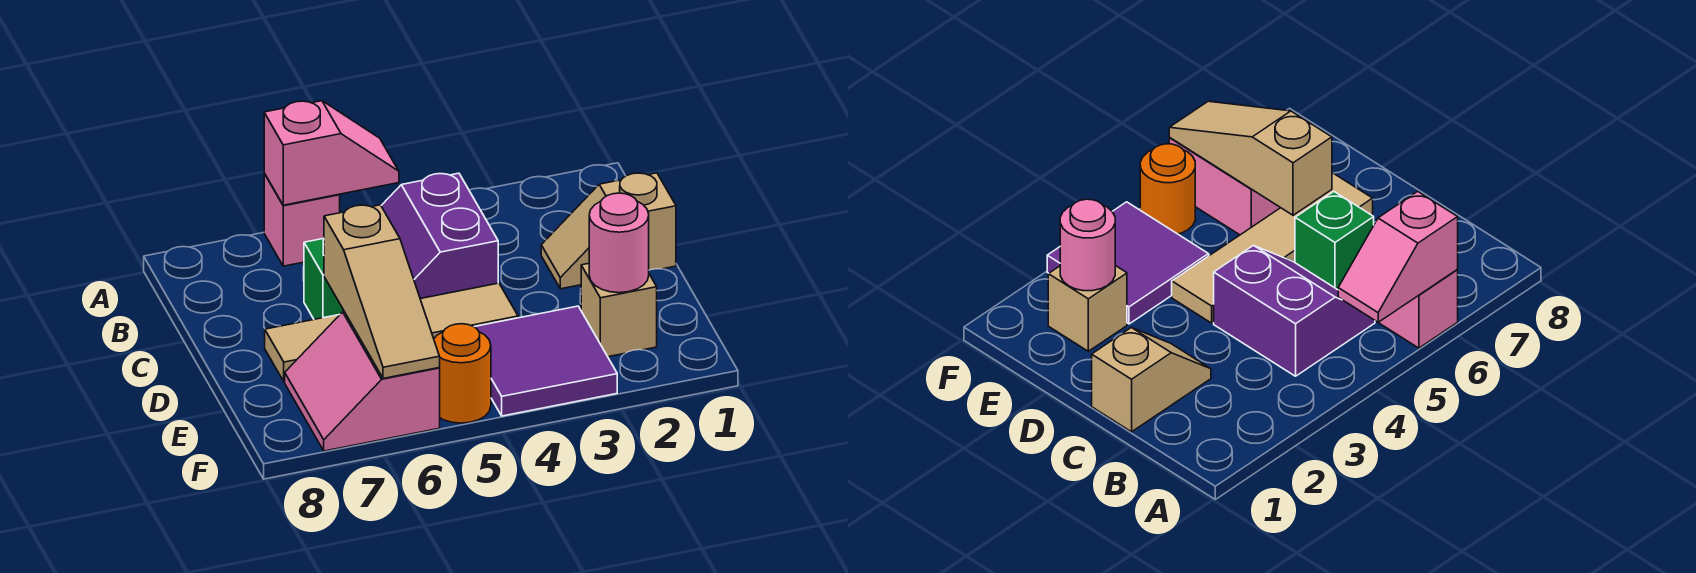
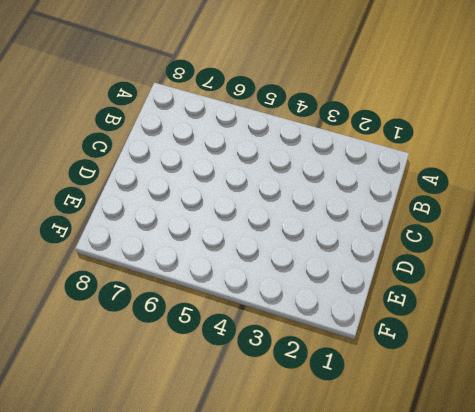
none -> pink brick A6 level 1
none -> purple slope B4:C5 level 1 top 4
none -> tan slope C1:C2 level 1 top 1

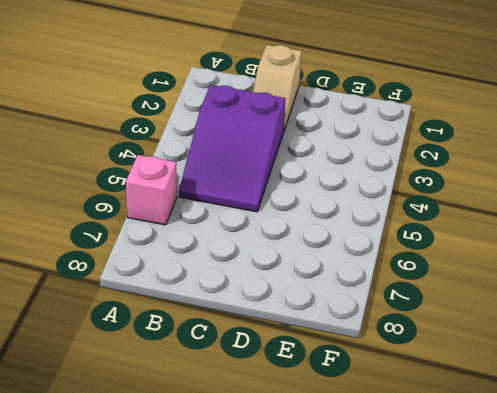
purple slope B3:C5 level 1 top 3 -> purple slope B4:C5 level 1 top 4
none -> green brick C6 level 1
none -> tan tile D4:D7 level 1
none -> tan brick E2 level 1

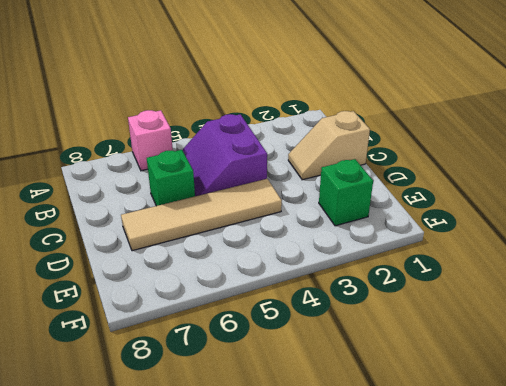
green brick E2 level 1 -> tan brick E2 level 1
none -> purple tile E3:F4 level 1
none -> pink slope E6:F7 level 1 top 6
none -> orange round brick F5 level 1

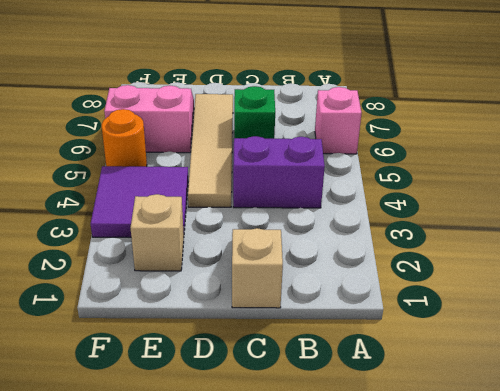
none -> pink slope A5:A6 level 2 top 6
none -> tan slope D6:F6 level 2 top D
none -> pink round brick E2 level 2

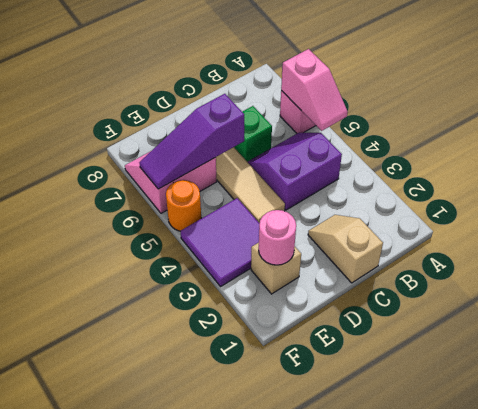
purple slope D6:F6 level 2 top D -> tan slope D6:F6 level 2 top D

